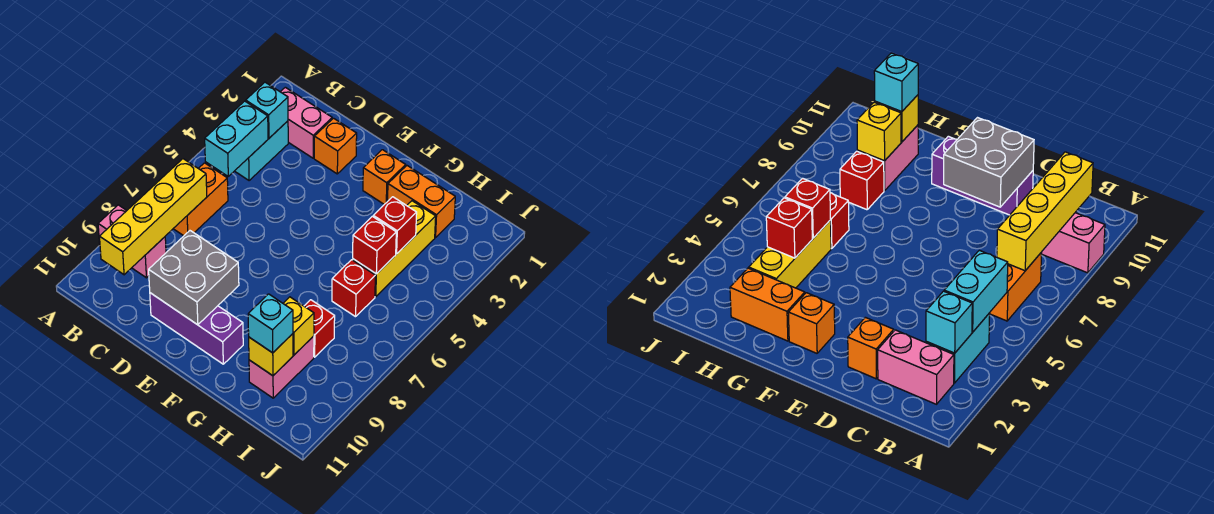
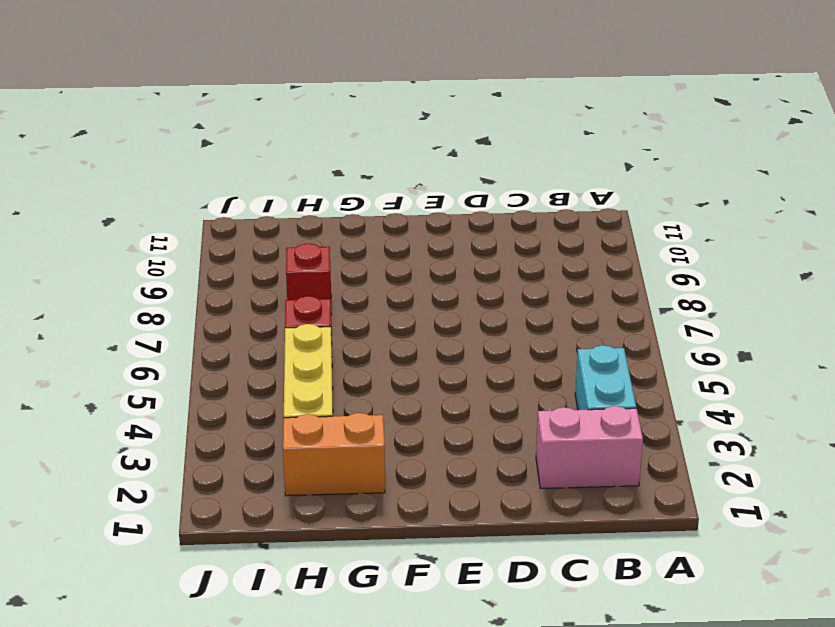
none -> pink brick A9:B9 level 1
none -> orange brick B6:B7 level 1
none -> orange brick D2 level 1

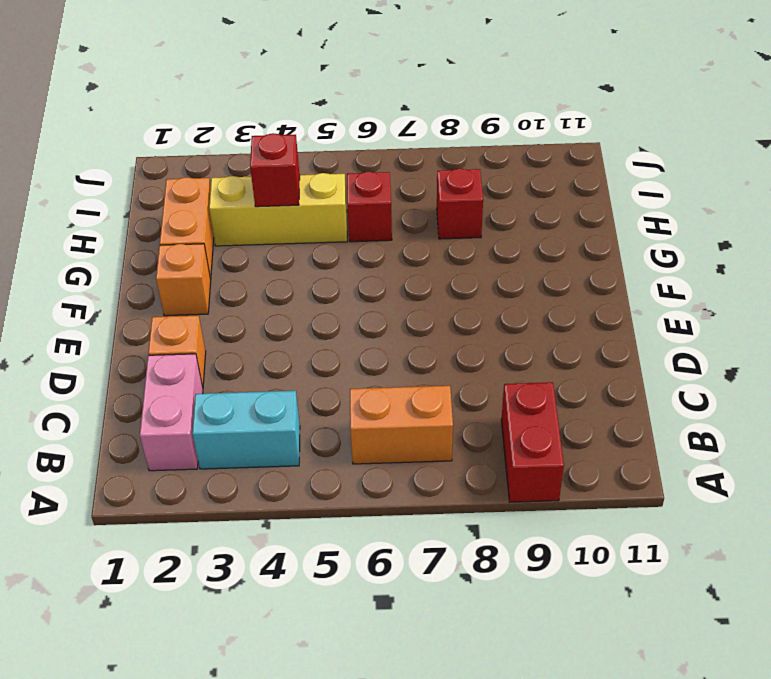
red brick A9:B9 level 1 -> pink brick A9:B9 level 1
none -> purple brick D10:F10 level 1
none -> pink brick H9:H10 level 1
none -> cyan brick B3 level 2

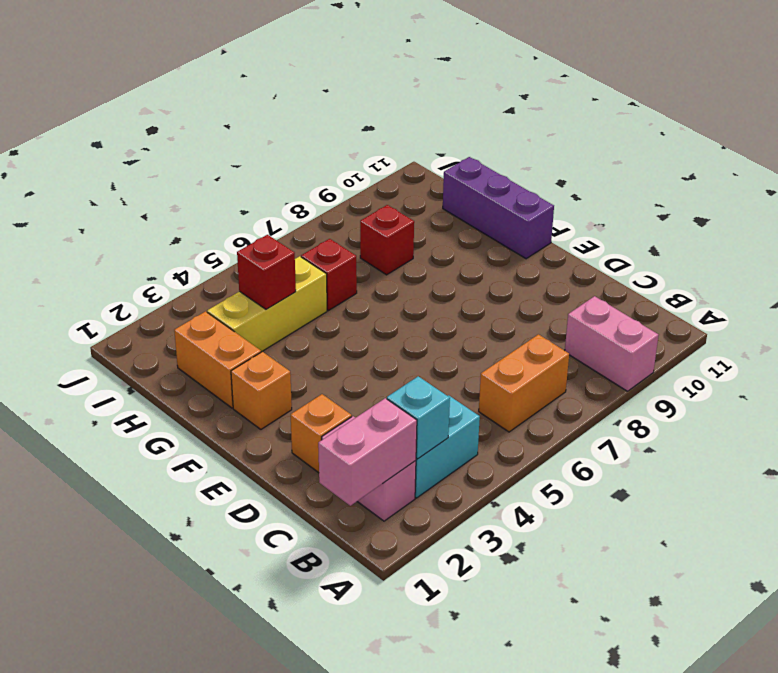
pink brick B1:B2 level 2 -> pink brick H9:H10 level 1
purple brick F11:H11 level 1 -> purple brick D10:F10 level 1
none -> cyan brick B4:B5 level 2
none -> yellow brick B7:B10 level 2
none -> grey brick D9:E10 level 2

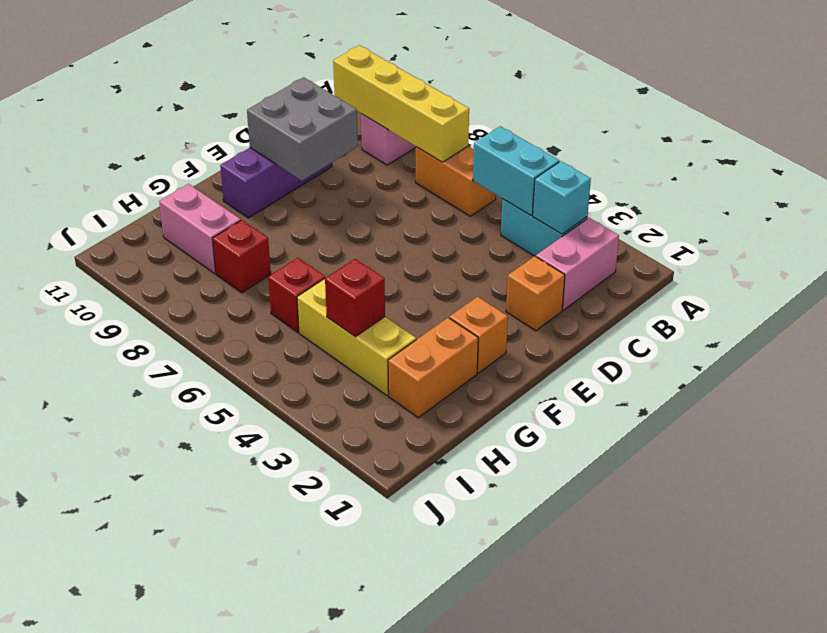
none -> red brick H5 level 2
none -> yellow brick H9 level 2
none -> yellow brick H10 level 2

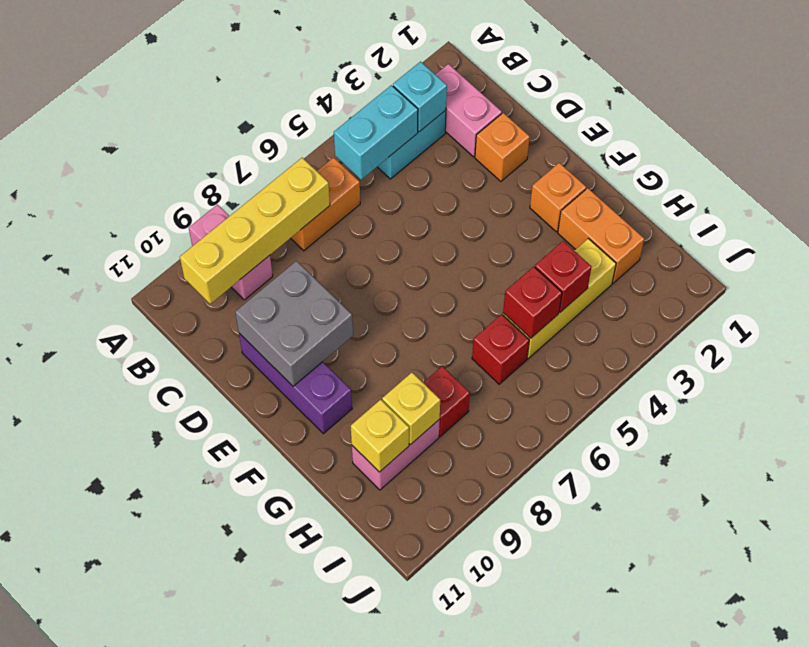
none -> cyan brick H10 level 3

